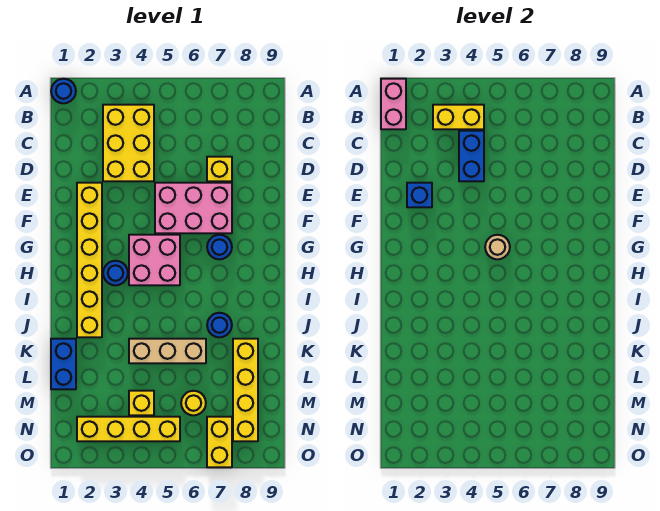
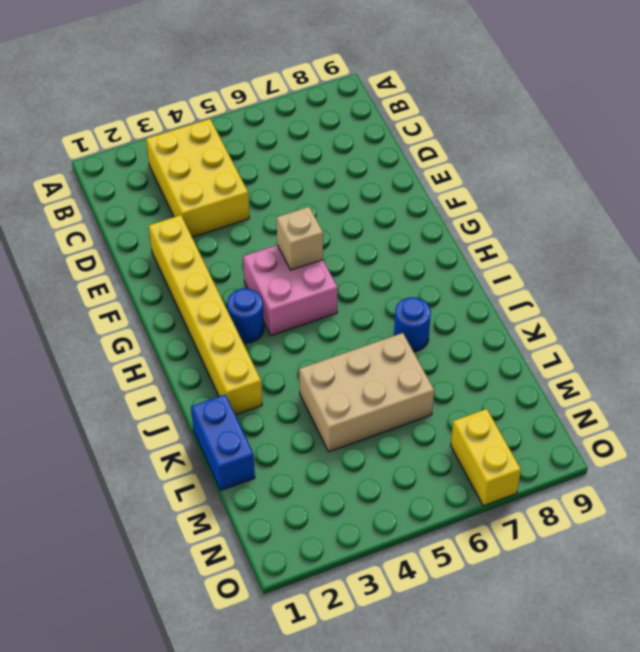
tan brick G5 level 2 -> tan round brick G5 level 2
tan brick K4:L6 level 1 -> tan brick K4:K6 level 1
none -> blue round brick A1 level 1
none -> yellow brick D7 level 1
none -> pink brick E5:F7 level 1

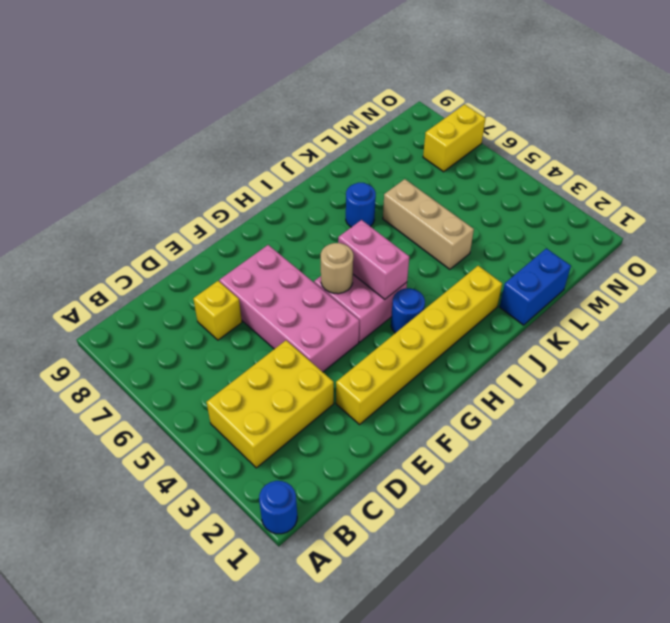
pink brick E4:F7 level 1 -> pink brick E5:F7 level 1
pink brick H4:H5 level 2 -> pink brick A1:B1 level 2
none -> blue round brick G7 level 1
none -> yellow brick K8:N8 level 1
none -> yellow brick M4 level 1

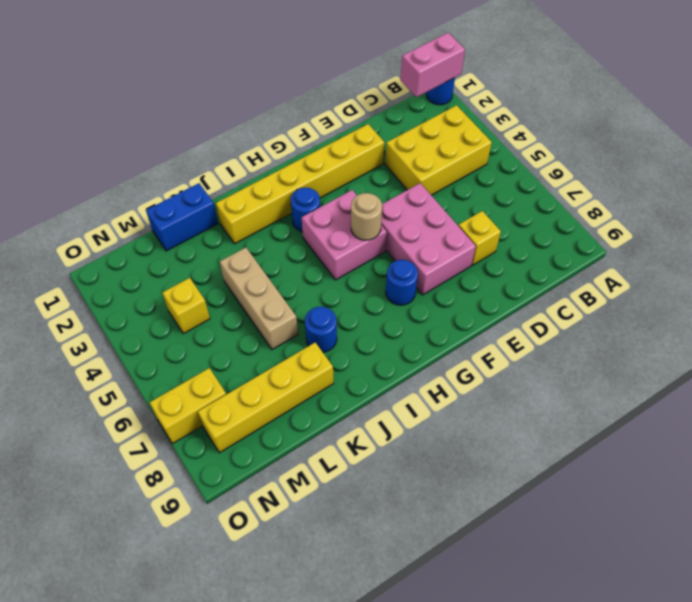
none -> yellow round brick M6 level 1
none -> yellow brick N2:N5 level 1
none -> yellow brick B3:B4 level 2

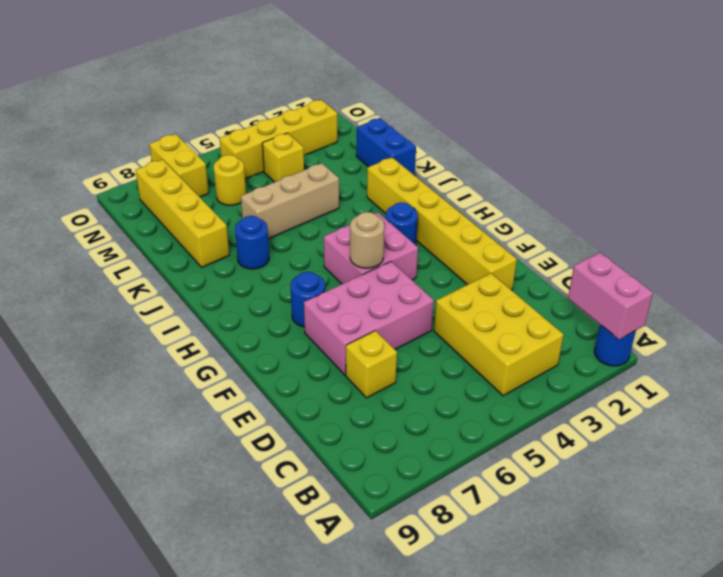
none -> yellow brick B3:B4 level 2
none -> blue brick C4:D4 level 2
none -> blue brick E2 level 2

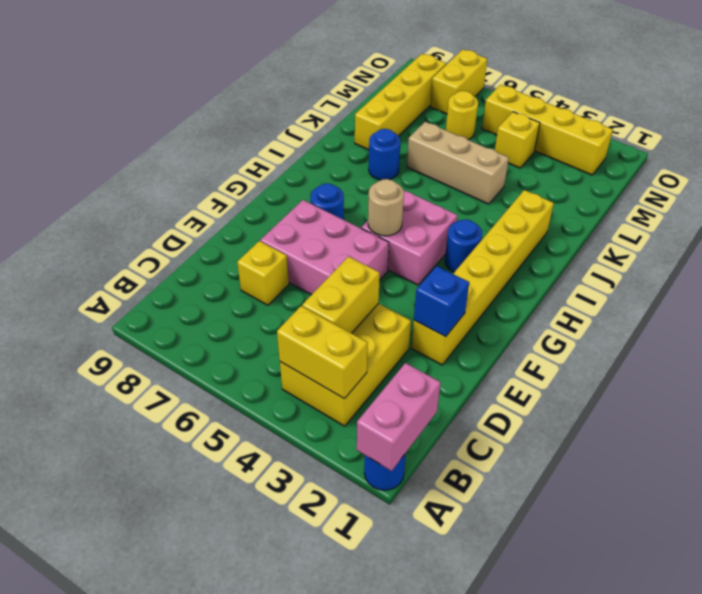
yellow brick C4:D4 level 2 -> blue brick C4:D4 level 2
none -> blue brick K1:L1 level 1

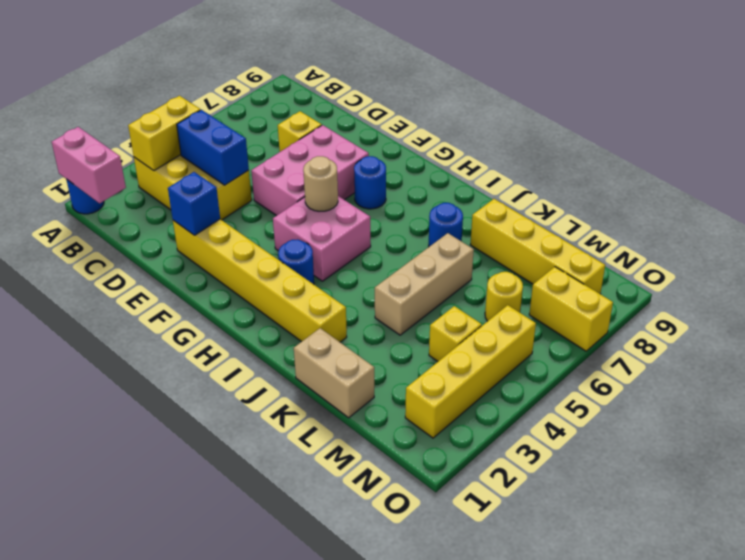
tan brick K1:L1 level 1 -> blue brick K1:L1 level 1

